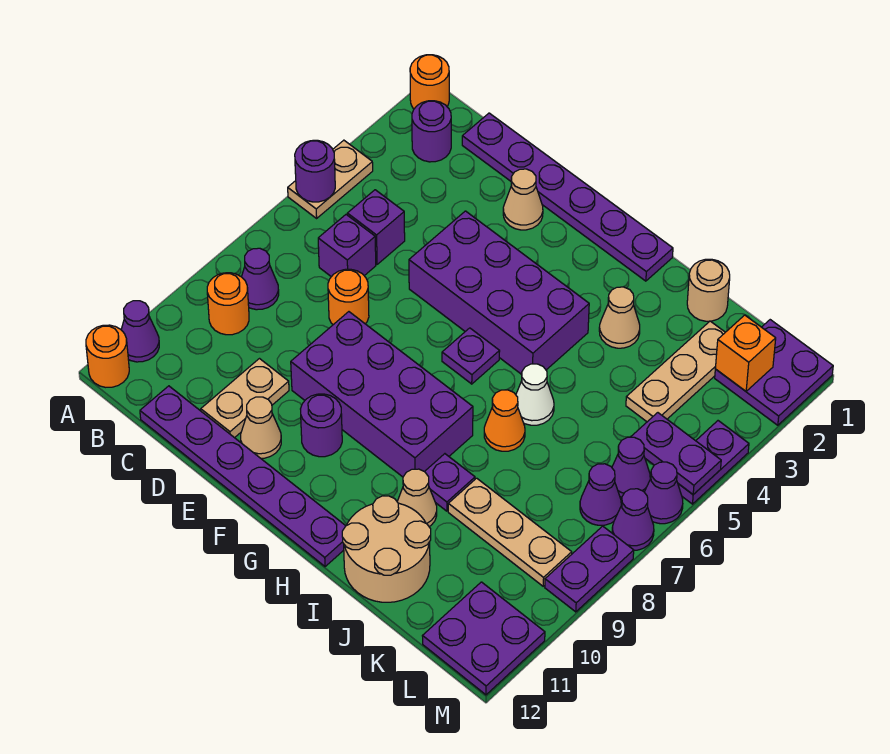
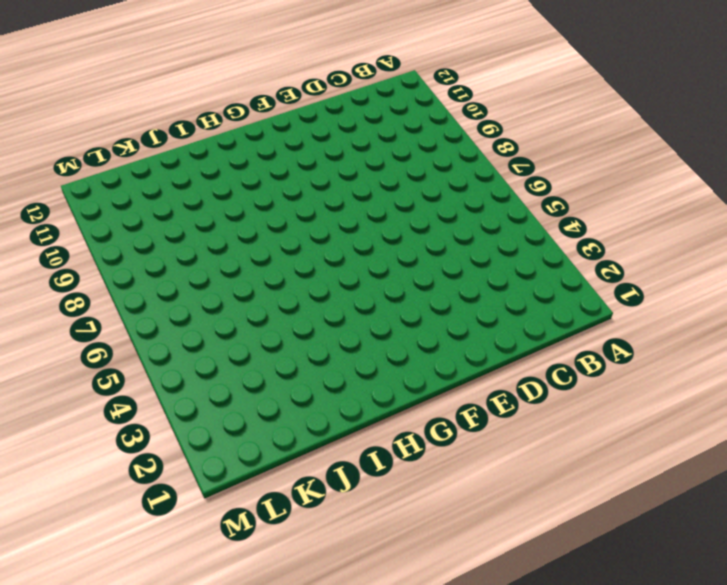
none -> orange round brick A1 level 1
none -> tan plate A4:A5 level 1
none -> purple cone A11 level 1
none -> orange round brick A12 level 1

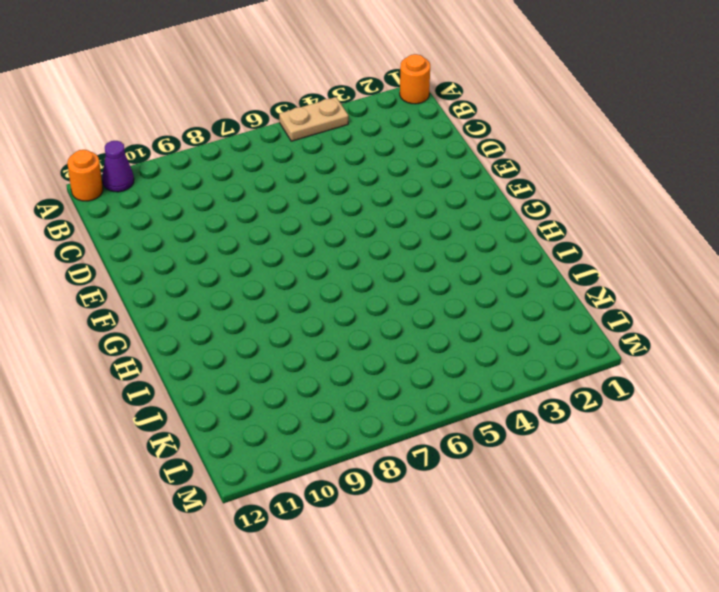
none -> purple round brick B2 level 1
none -> purple cone B8 level 1
none -> orange round brick B9 level 1
none -> purple plate C1:H1 level 1

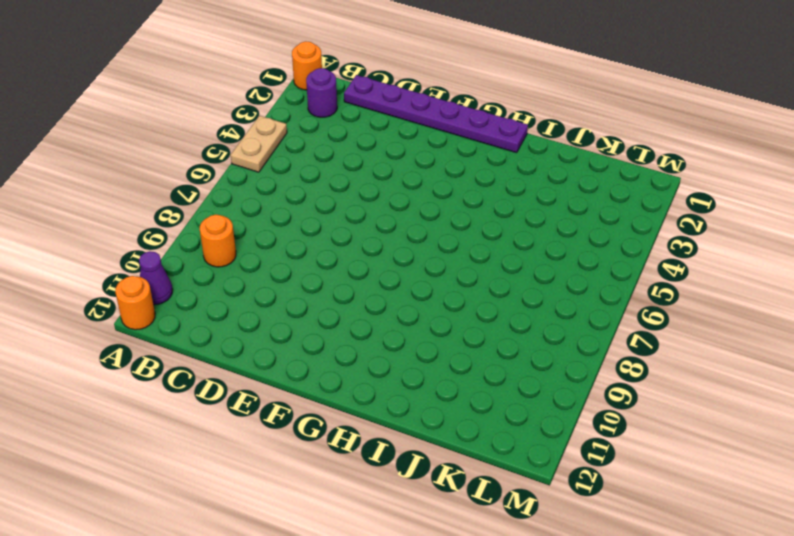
none -> purple cone B8 level 1
none -> purple brick C5 level 1
none -> purple brick C6 level 1
none -> purple plate C12:H12 level 1

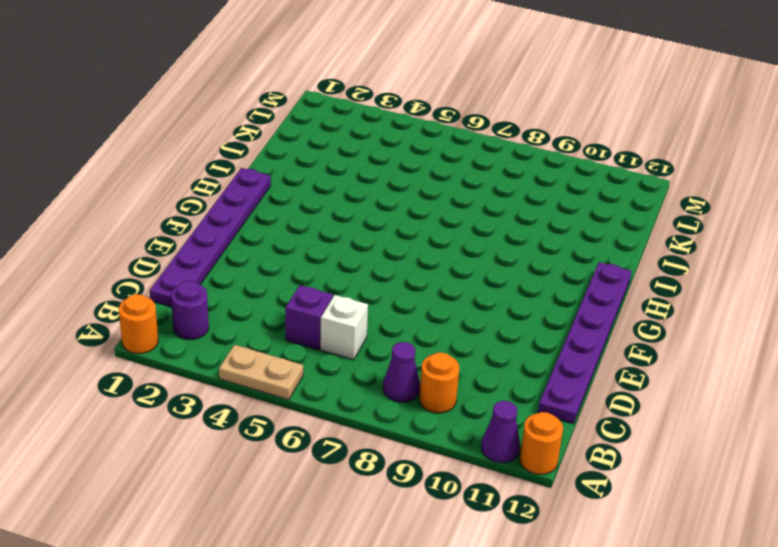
white brick C6 level 1 -> purple brick C6 level 1
none -> orange round brick D7 level 1
none -> tan plate D10:D11 level 1
none -> tan cone E2 level 1
none -> purple brick E4:H5 level 1

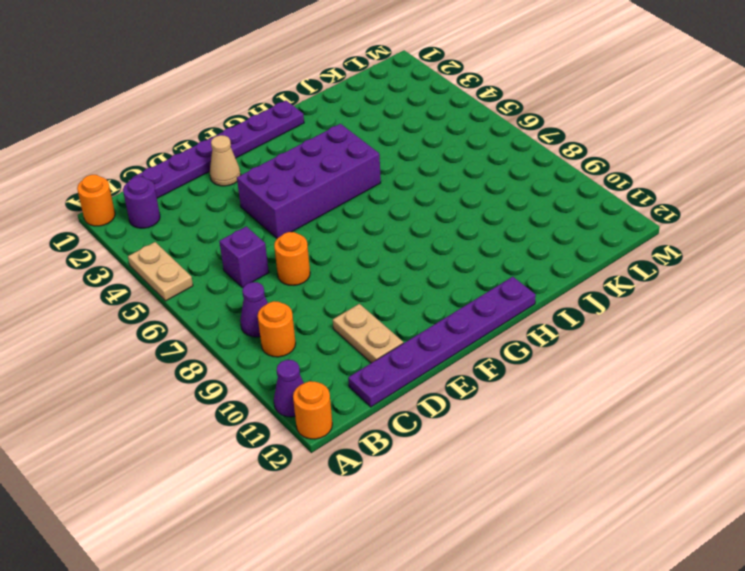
none -> purple brick C5 level 1
none -> purple brick E8:H9 level 1
none -> tan cone E11 level 1
none -> purple round brick F10 level 1

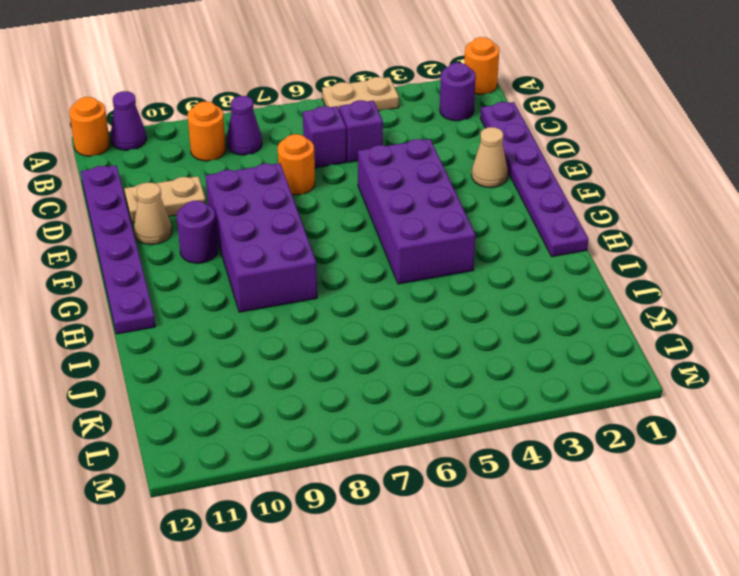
none -> purple plate G6 level 1
none -> tan cone I3 level 1
none -> white cone I6 level 1
none -> orange cone I7 level 1

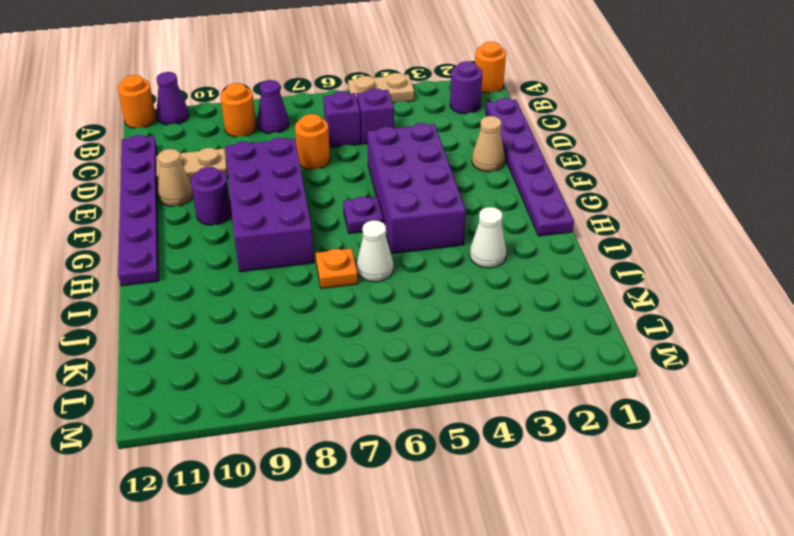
white cone I3 level 1 -> tan cone I3 level 1
orange plate I7 level 1 -> orange cone I7 level 1
none -> purple plate I9 level 1
none -> tan cone I10 level 1
none -> tan round brick I11:J12 level 1
none -> tan round brick J1 level 1

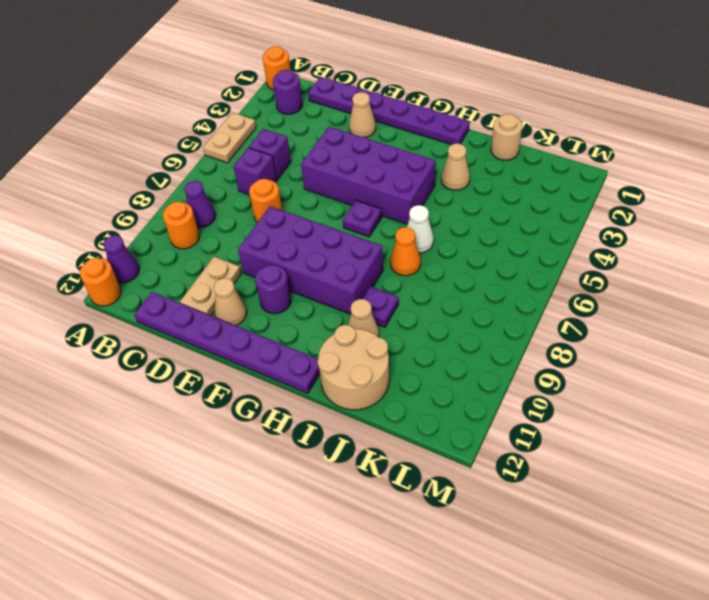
none -> tan plate J9:L9 level 1
none -> tan plate K2:K4 level 1
none -> purple plate L1:M2 level 1
none -> purple cone L6 level 1

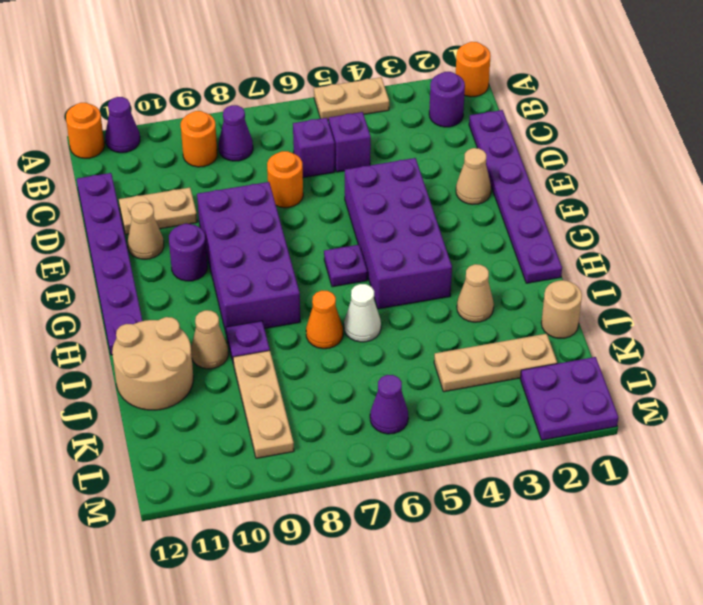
none -> purple cone L7 level 1
none -> purple plate L11:M12 level 1
none -> purple plate M4:M5 level 1
none -> purple cone M6 level 1

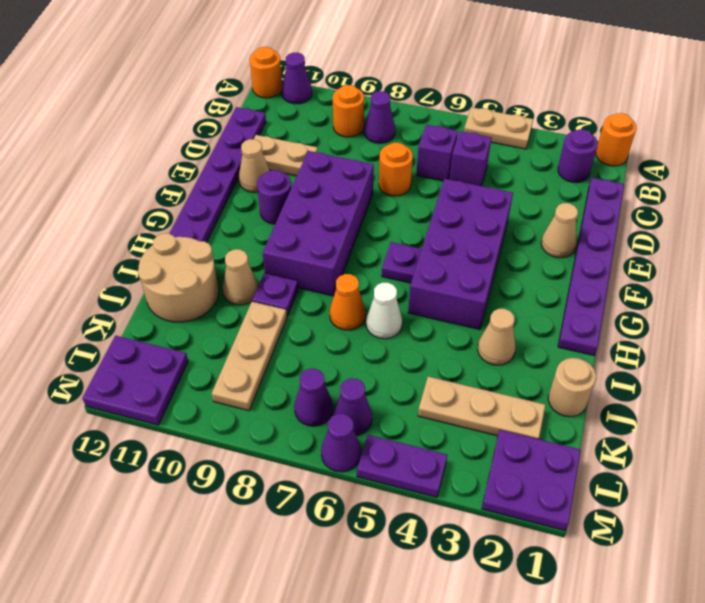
none -> purple cone M7 level 1
none -> purple plate M8:M9 level 1
none -> purple round brick A5 level 2
none -> orange brick L2 level 2

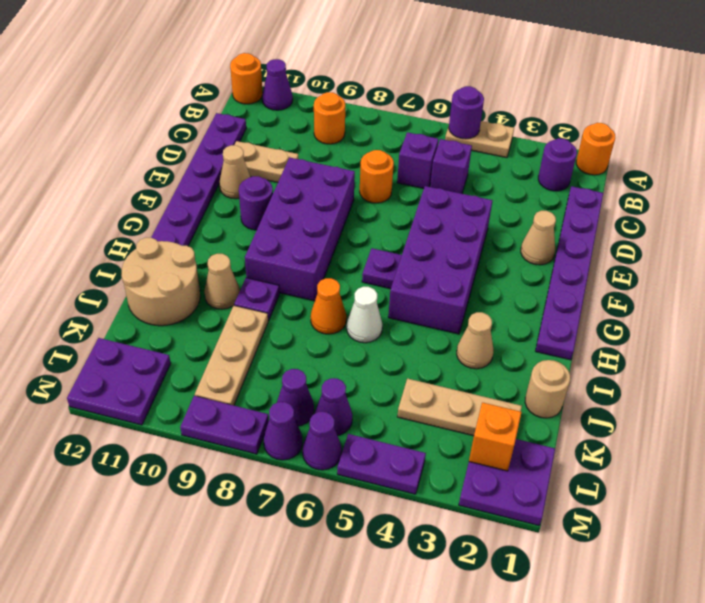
none -> purple cone B8 level 1
none -> purple plate L5:M5 level 2

